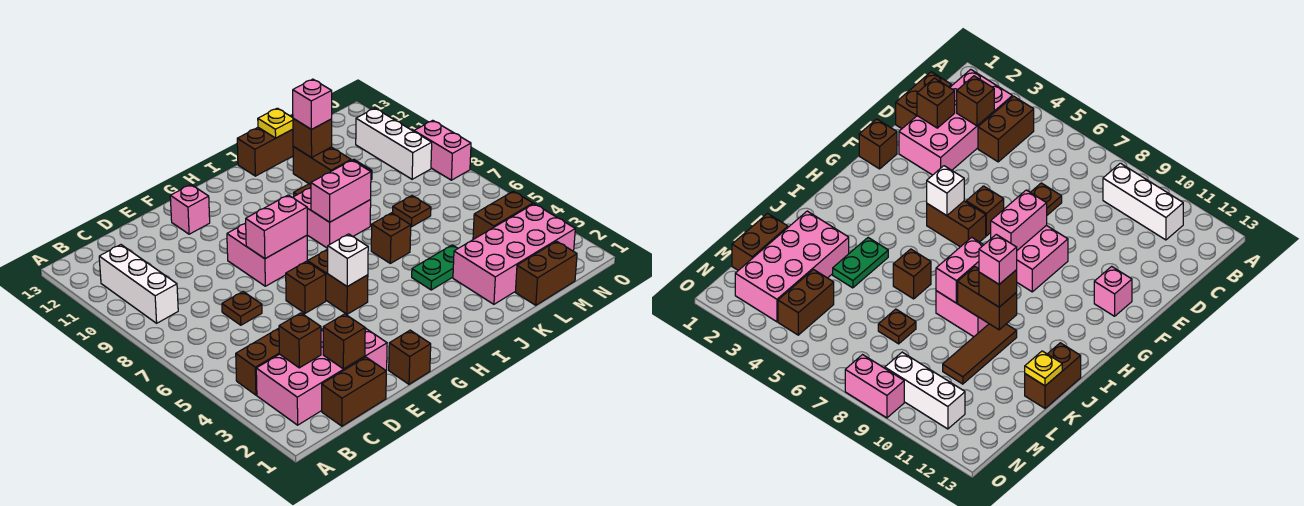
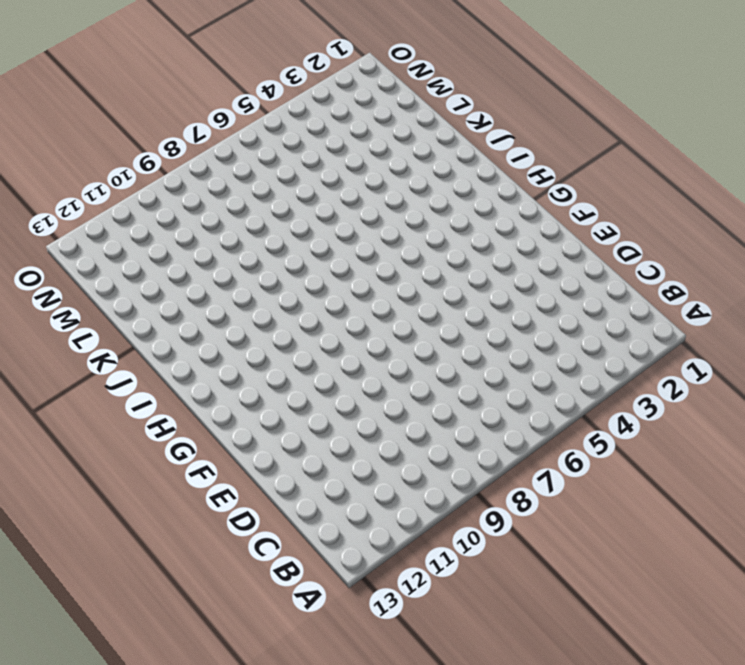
none -> pink brick B2:E3 level 1
none -> brown brick B4:C4 level 1
none -> white brick B9:B11 level 1
none -> brown brick C1:D1 level 1

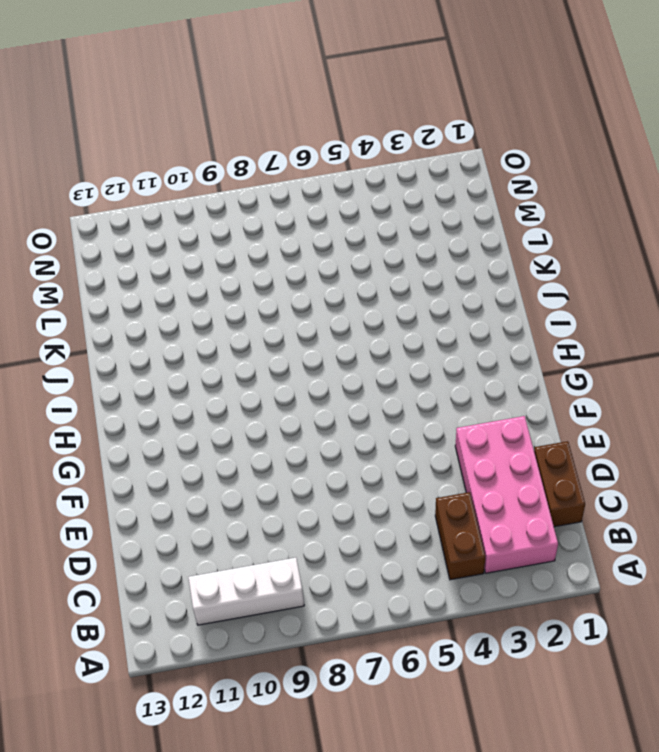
none -> brown plate D7 level 1
none -> brown brick F1 level 1
none -> brown brick F6 level 1
none -> pink brick F8:G9 level 1

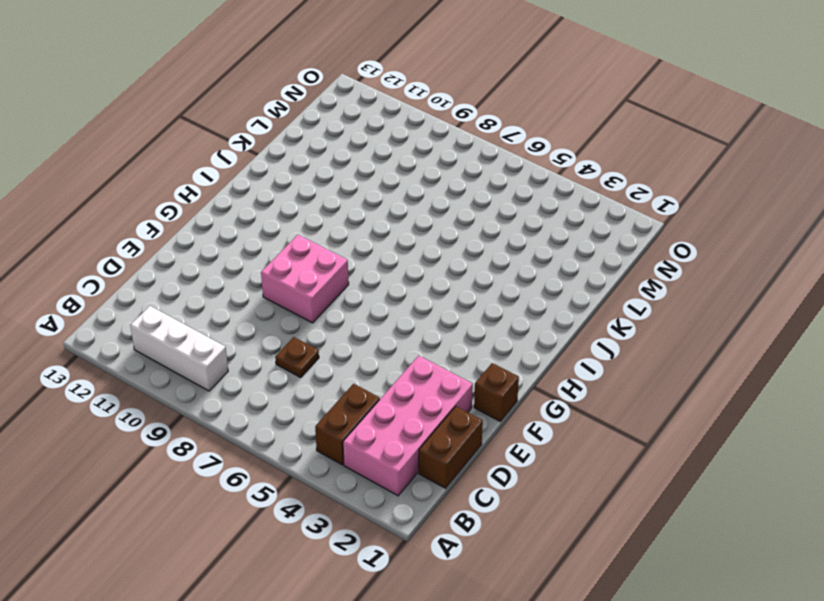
none -> brown brick F6 level 1
none -> pink brick F12 level 1
none -> brown brick G5:G6 level 1
none -> pink brick I8:J9 level 1

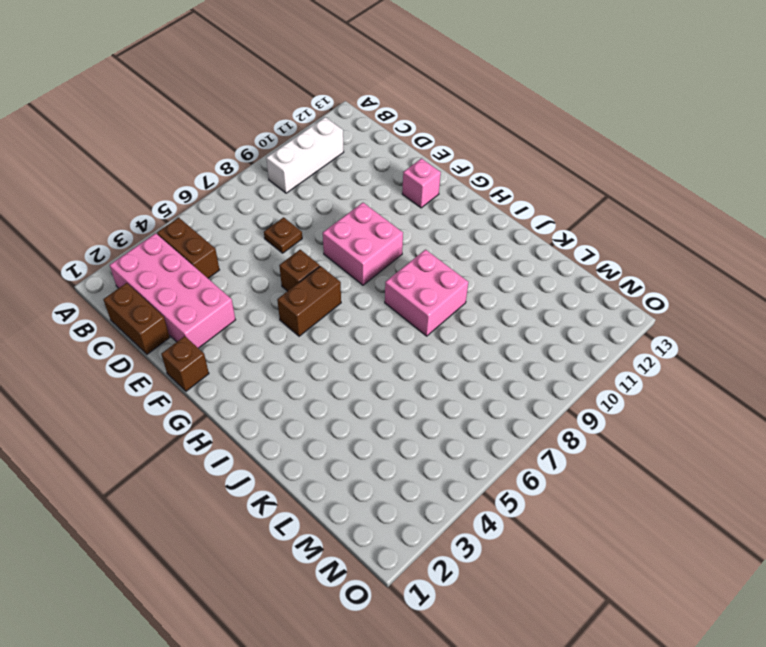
none -> green plate J4:K4 level 1
none -> brown brick J6 level 1
none -> brown tile J10:L10 level 1
none -> brown brick J13:K13 level 1

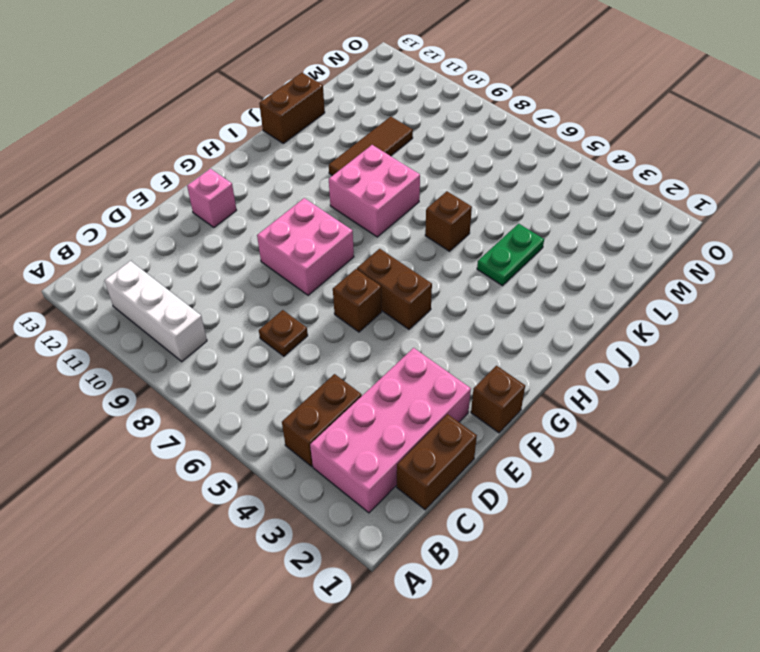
none -> pink brick K2:N3 level 1
none -> brown brick L1:M1 level 1
none -> brown plate L7 level 1
none -> brown brick M4:N4 level 1

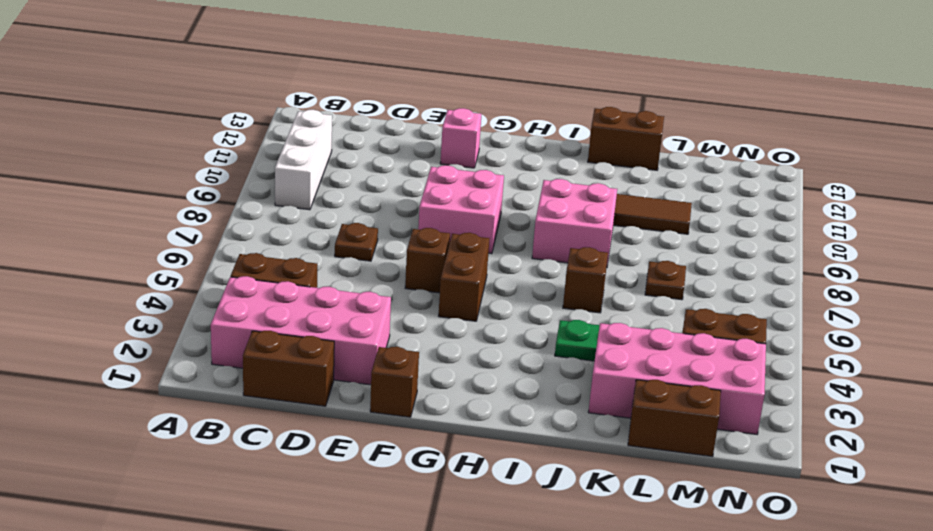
none -> white brick N9:N11 level 1
none -> pink brick O8:O9 level 1
none -> brown brick C3 level 2
none -> brown brick D2 level 2

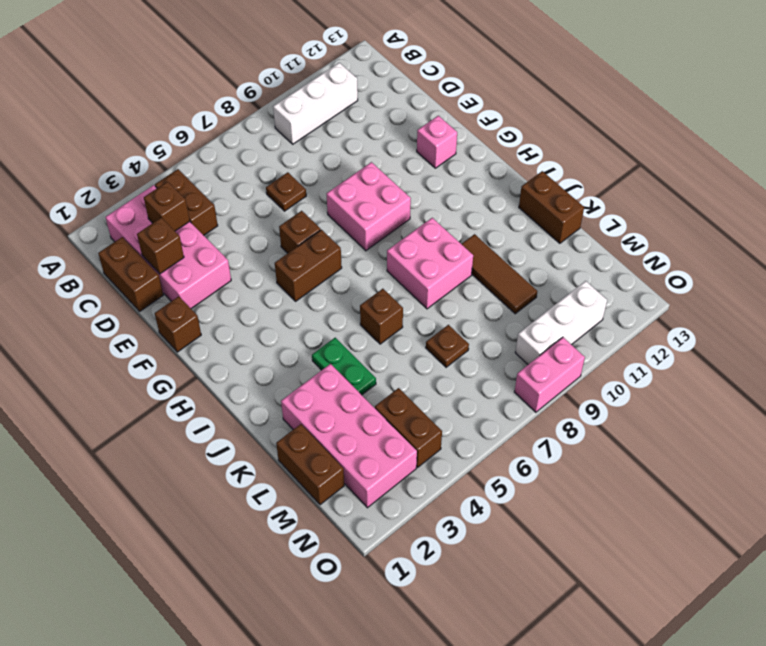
none -> pink brick F8:G8 level 2
none -> white brick G5 level 2
none -> pink brick I8:J8 level 2
none -> brown brick J9:J10 level 2

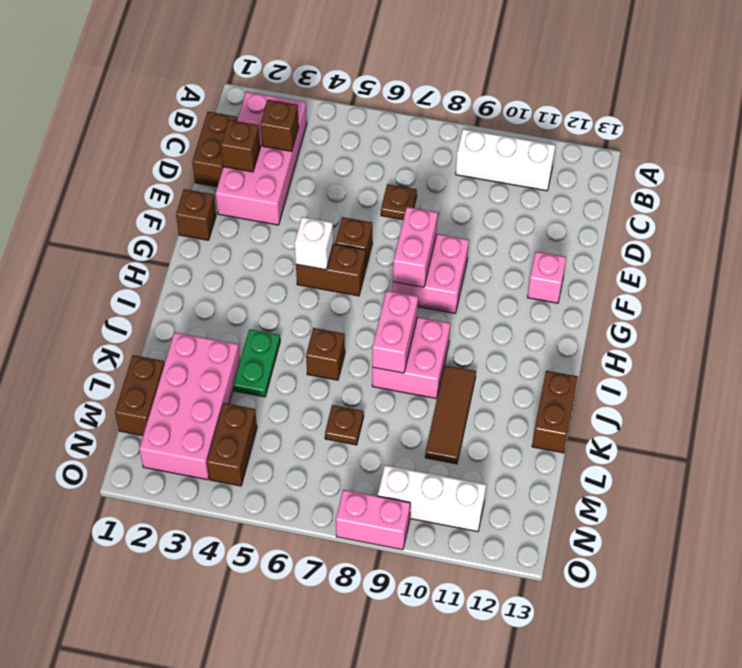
none -> brown brick B4:C4 level 1
none -> brown brick J9:J10 level 2
none -> yellow plate K13 level 2
none -> brown brick J10 level 3

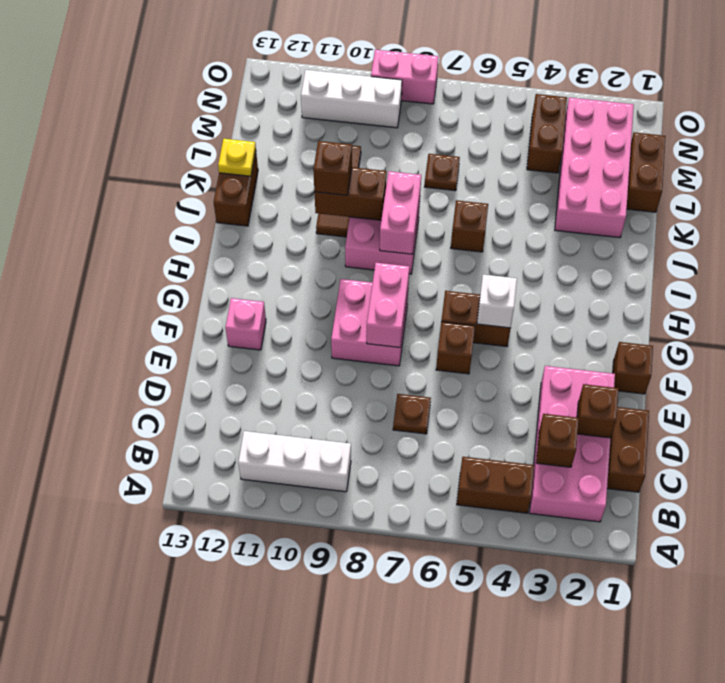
brown brick B4:B5 level 1 -> brown brick B4:C4 level 1
none -> green plate J4:K4 level 1
none -> pink brick J10 level 4

